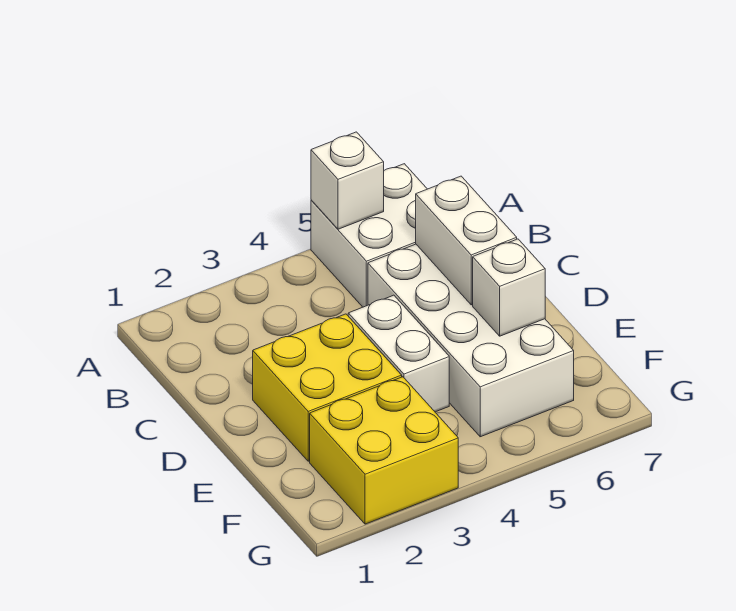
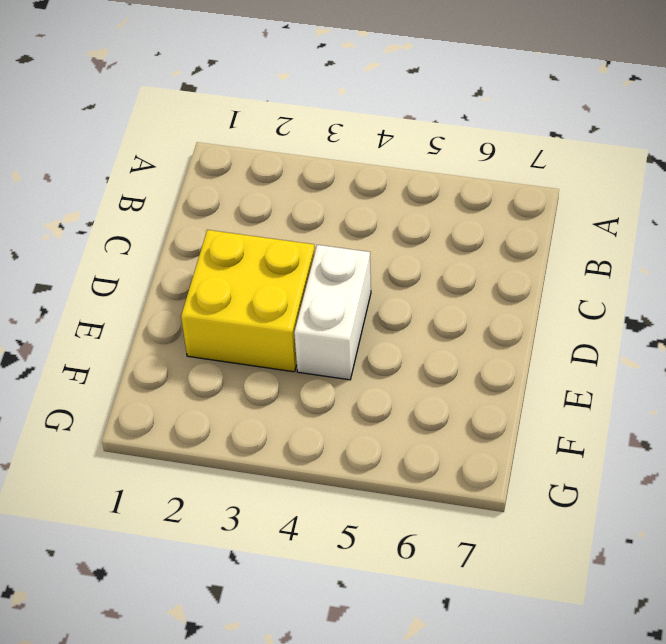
none -> white brick A5:B6 level 1
none -> white brick C5:F6 level 1

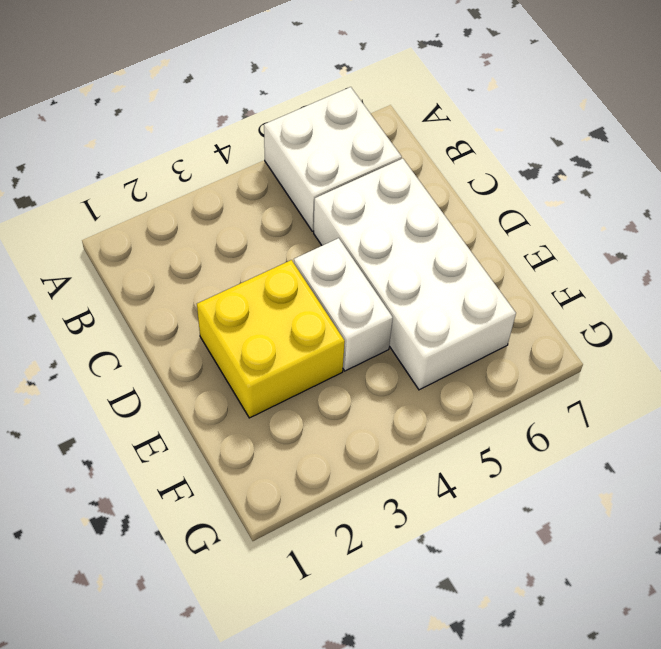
none -> yellow brick F2:G3 level 1
none -> white brick A5 level 2

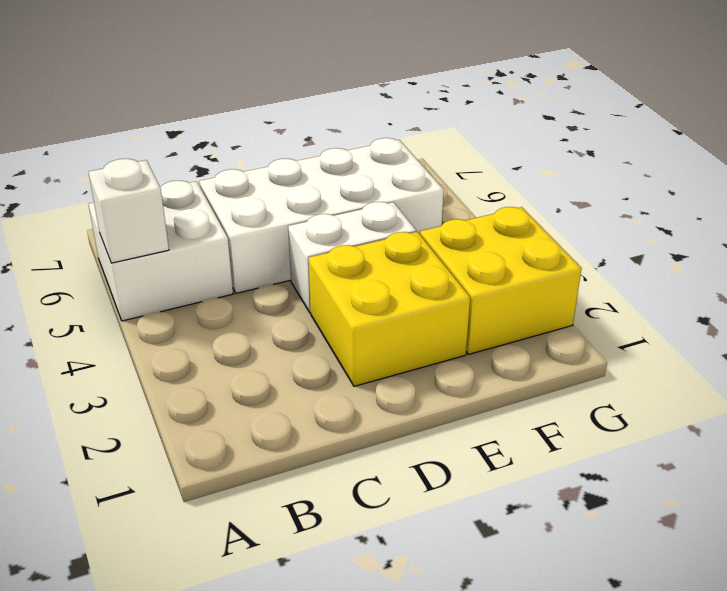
none -> white brick C6:D6 level 2
none -> white brick E6 level 2

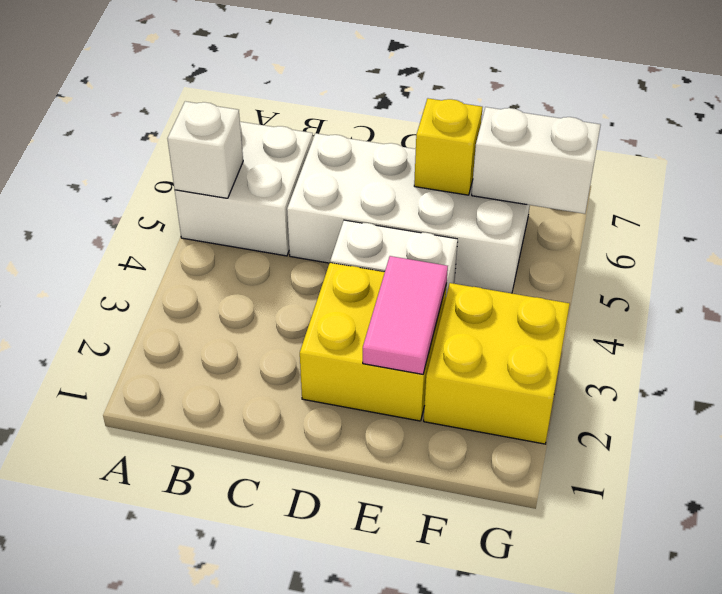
pink tile E2:E3 level 2 -> none
yellow brick E6 level 2 -> white brick E6 level 2
white brick F6:G6 level 2 -> white brick C6:D6 level 2

